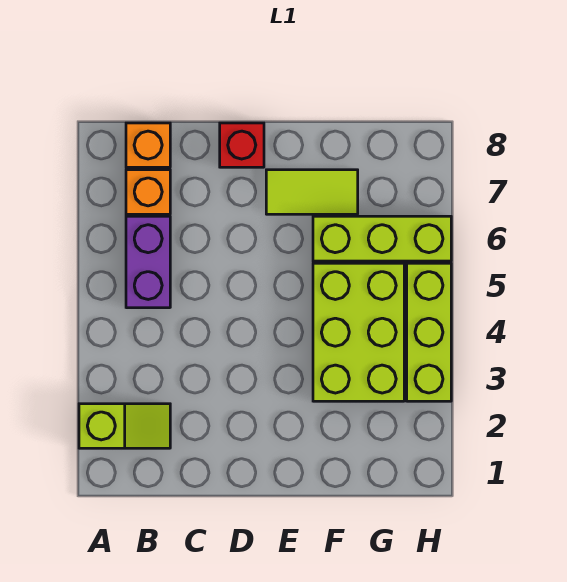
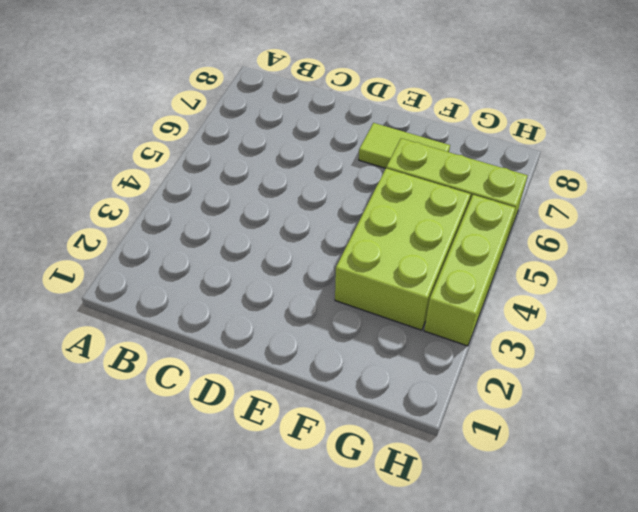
none -> lime slope A2:B2 level 1 top A
none -> purple brick B5:B6 level 1

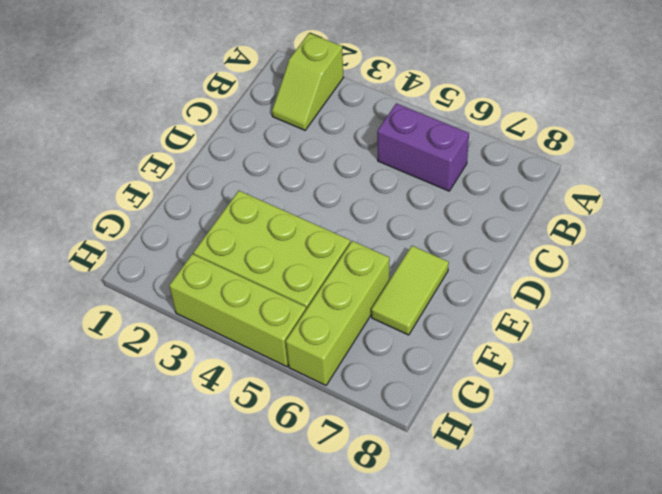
none -> orange brick B7 level 1
none -> orange brick B8 level 1

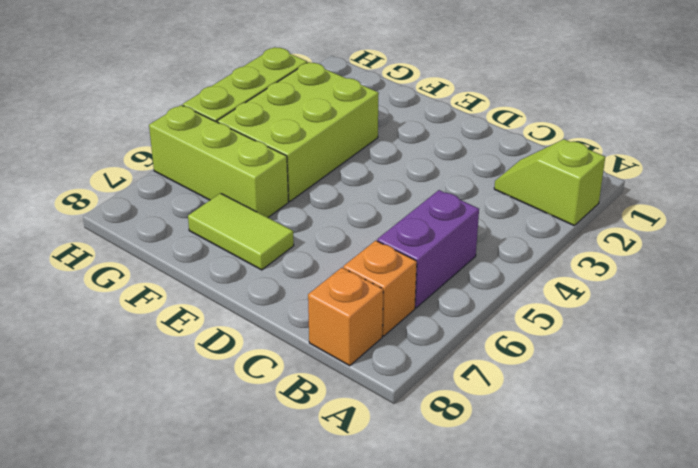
none -> red brick D8 level 1

